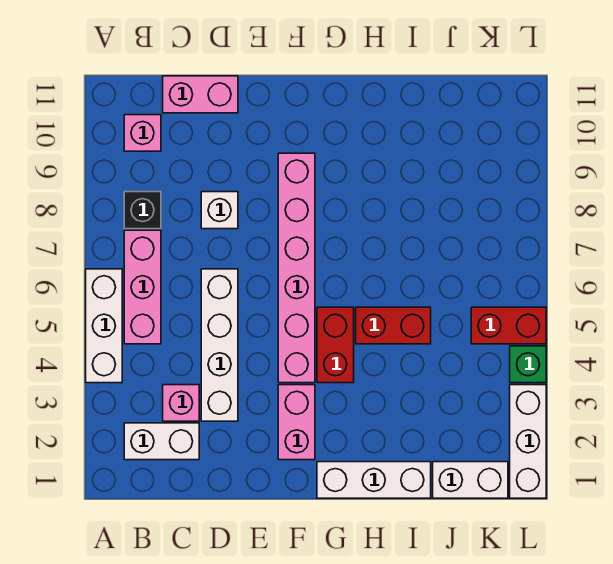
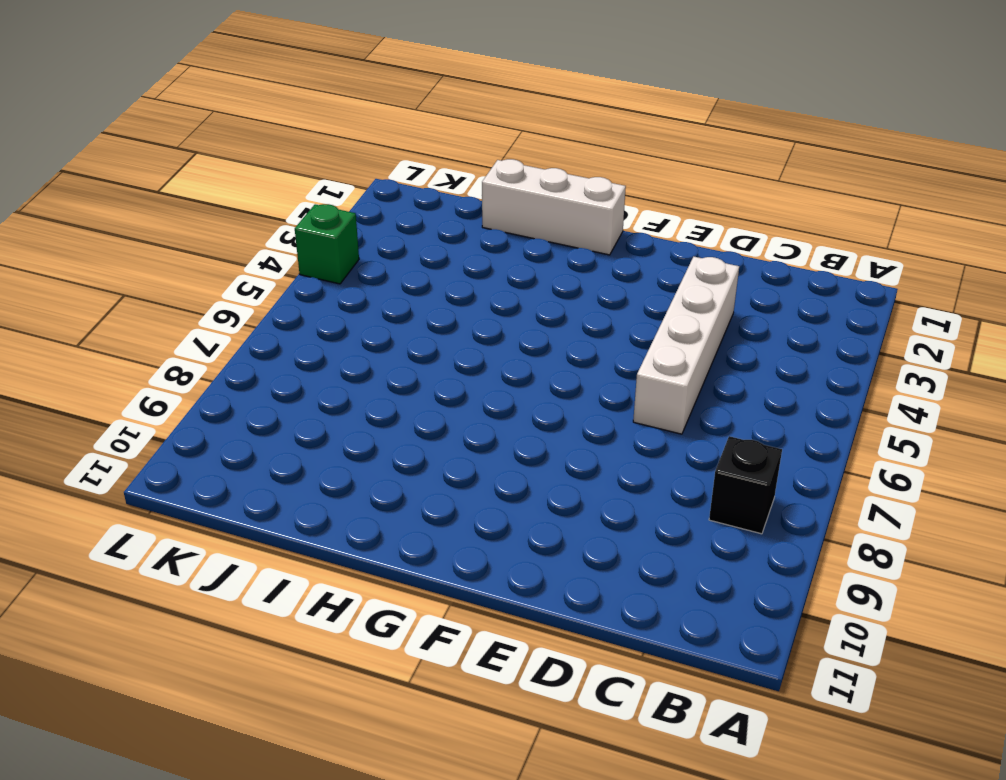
none -> white brick A4:A6 level 1
none -> white brick B2:C2 level 1
none -> pink brick B5:B7 level 1

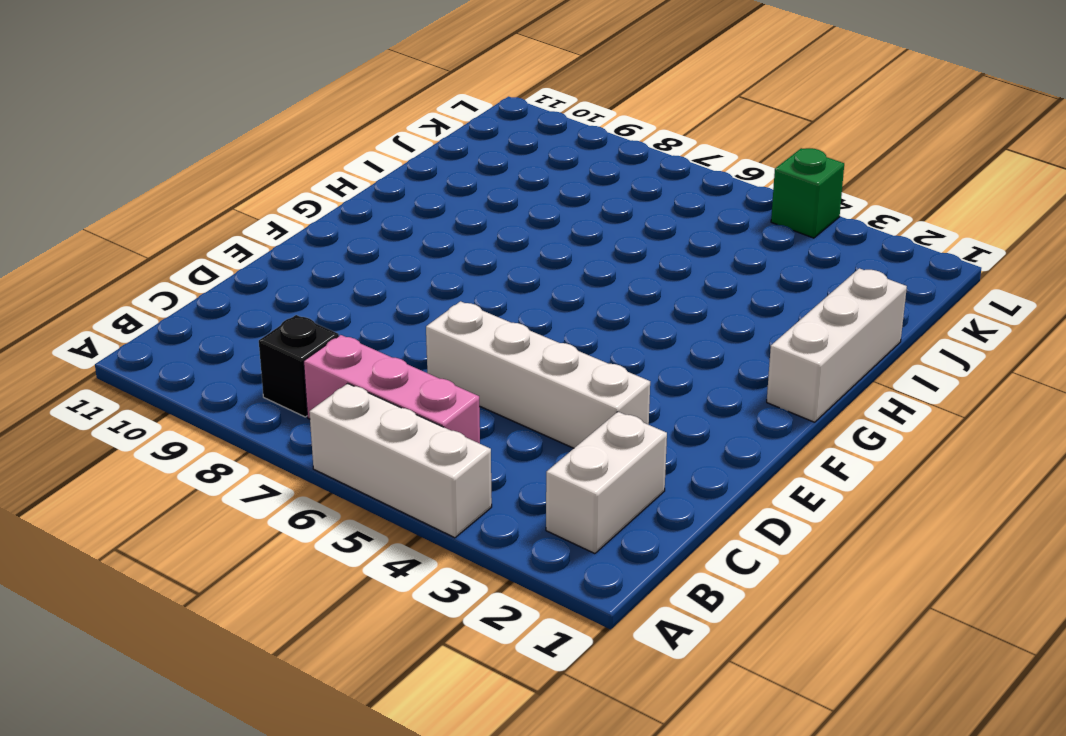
none -> pink brick B10 level 1
none -> pink brick C3 level 1
none -> pink brick C11:D11 level 1

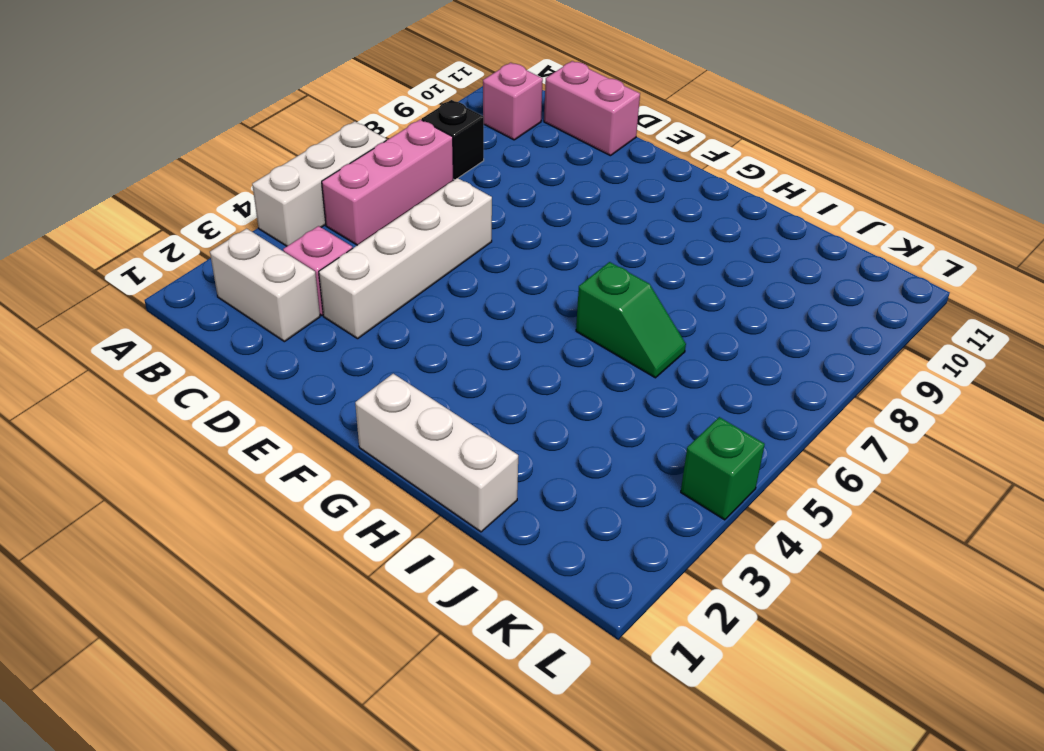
green slope H6:I6 level 1 top H -> none
none -> white brick D8 level 1
none -> pink brick F2:F3 level 1
none -> pink brick F4:F9 level 1

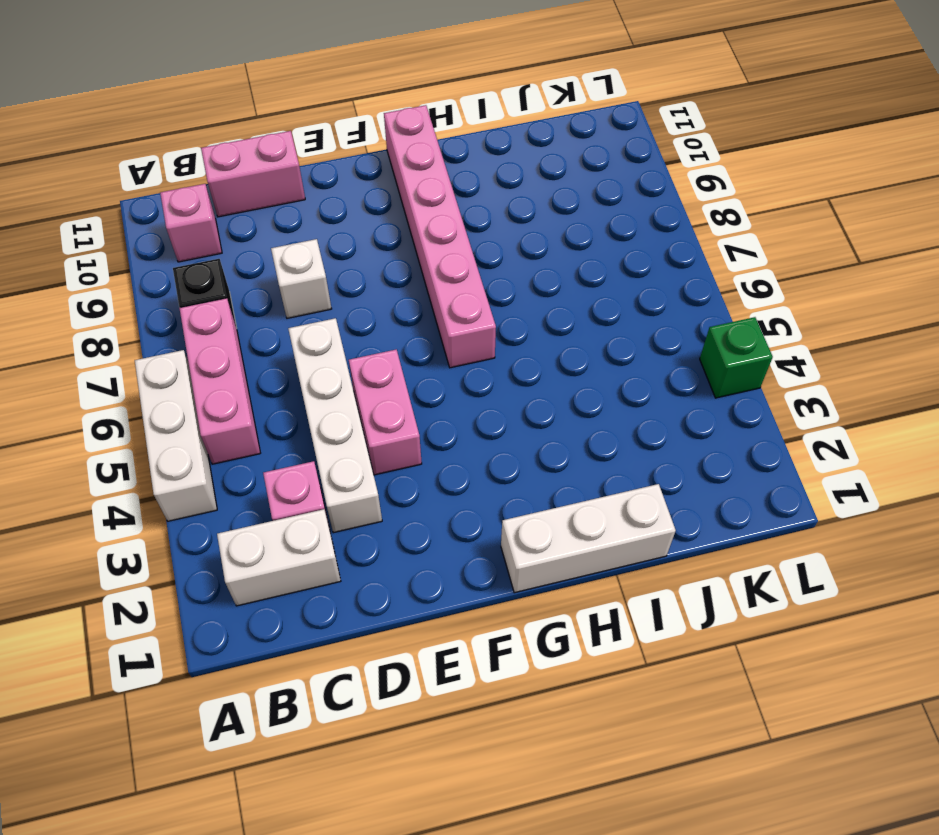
pink brick E4:E5 level 1 -> pink brick F2:F3 level 1
pink brick G6:G11 level 1 -> pink brick F4:F9 level 1
none -> red brick G4:G5 level 1
none -> red brick H5:I5 level 1
none -> white brick J1:K1 level 1

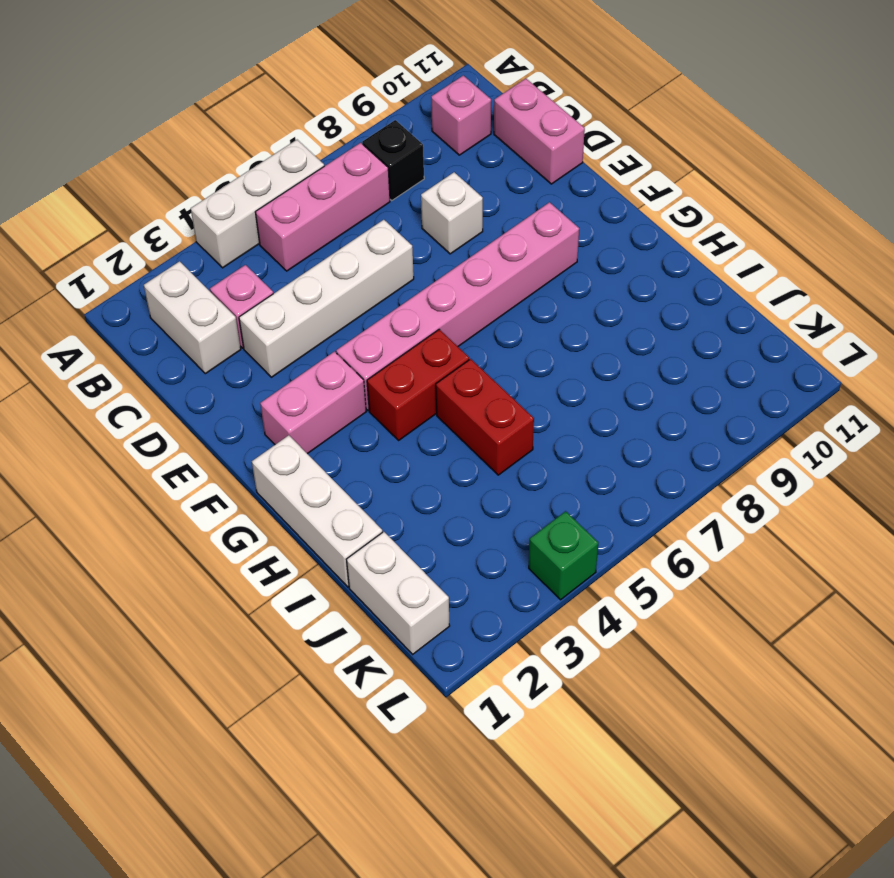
none -> red brick K5:L5 level 1
none -> white brick L1:L3 level 1

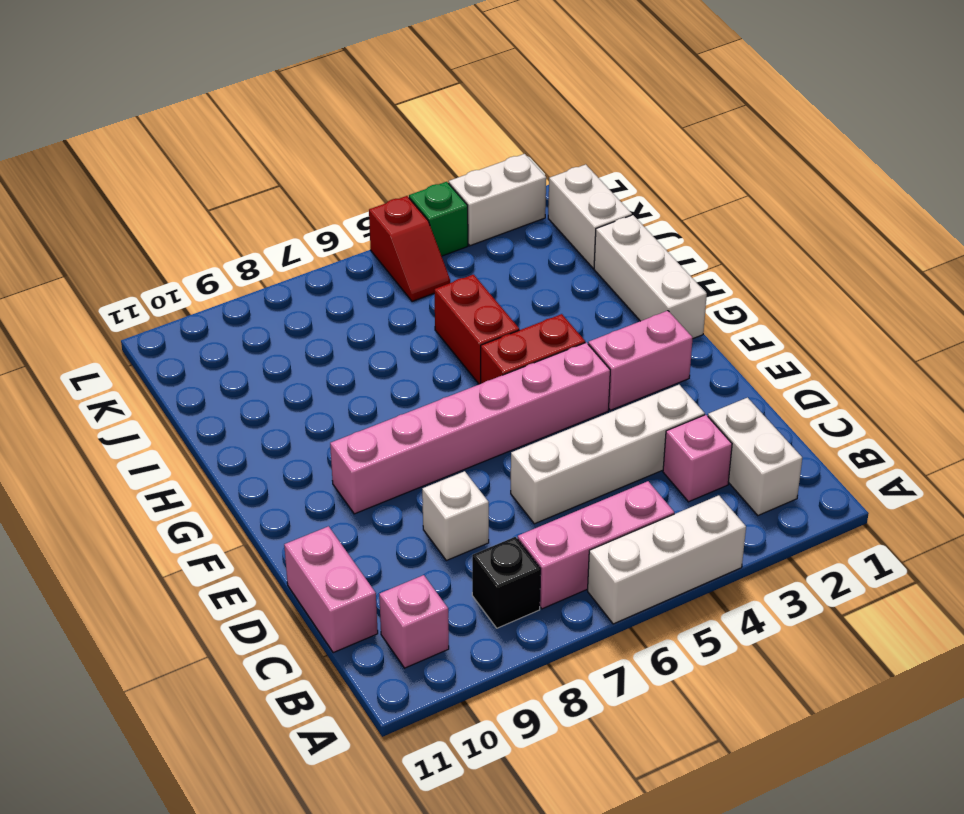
red slope K5:L5 level 1 top L -> red brick K5:L5 level 1
white brick L2:L3 level 1 -> white brick L1:L3 level 1

